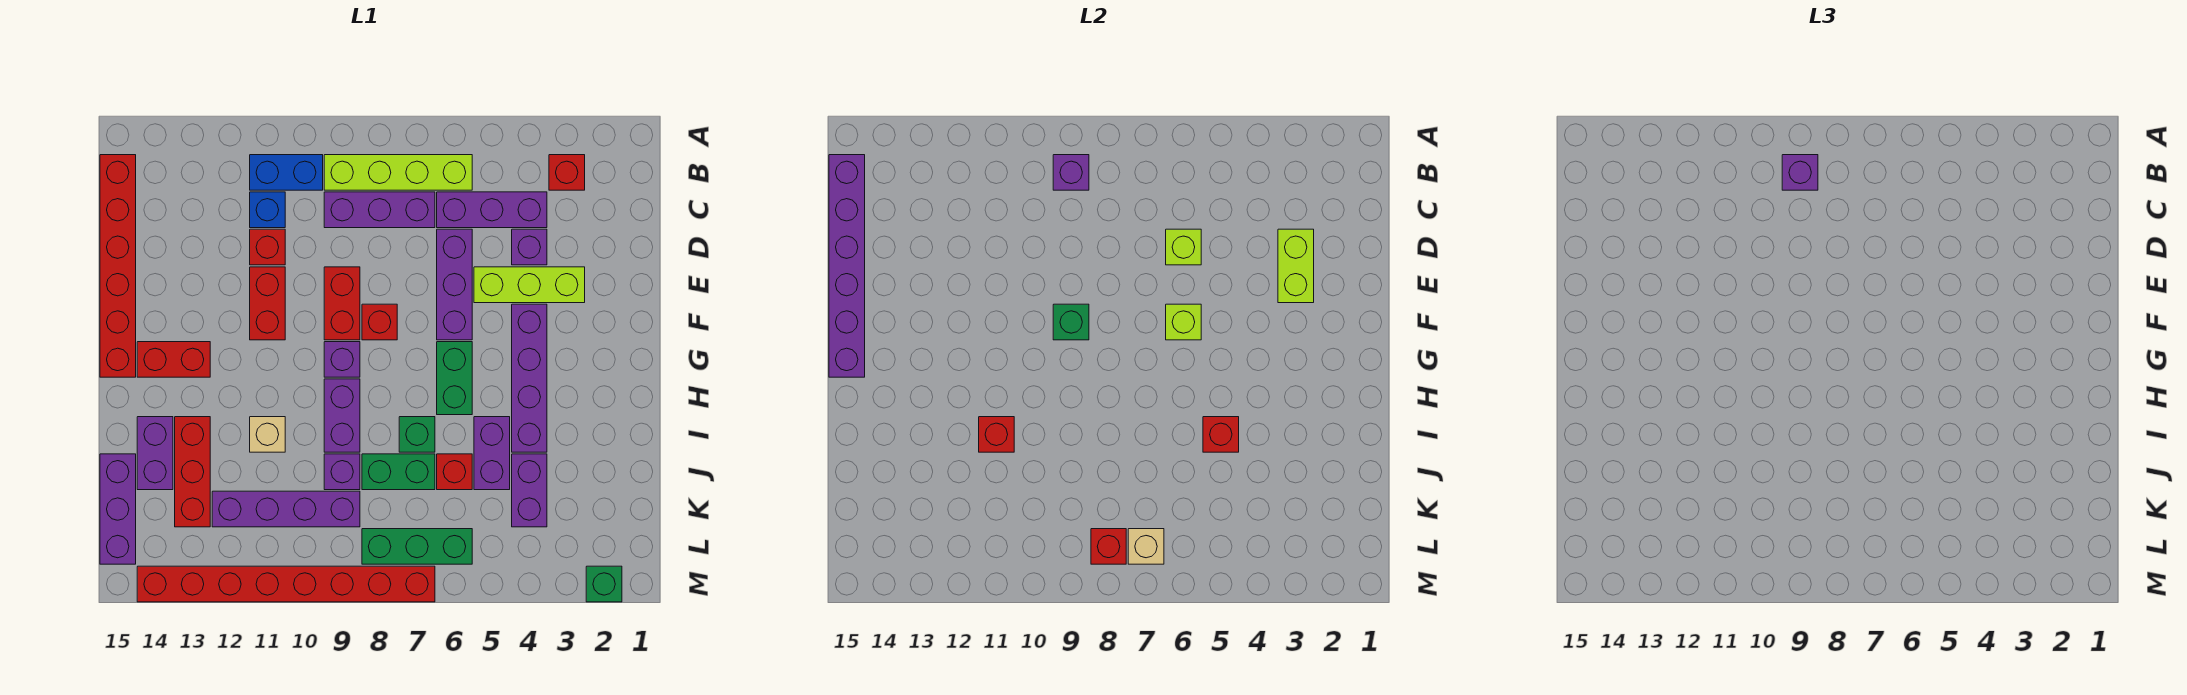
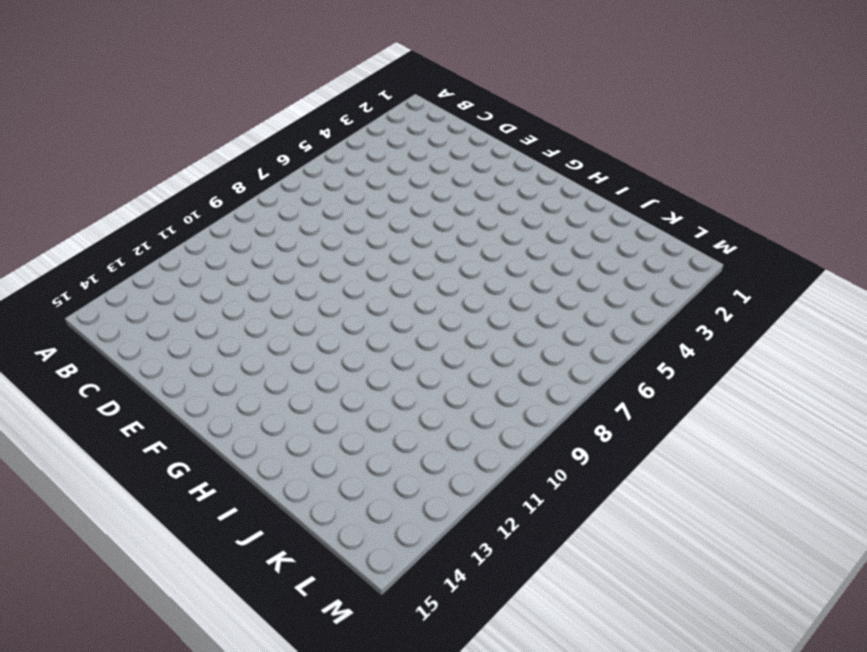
none -> red brick B3 level 1
none -> lime brick B6:B9 level 1
none -> blue brick B10:B11 level 1
none -> red brick B15:G15 level 1

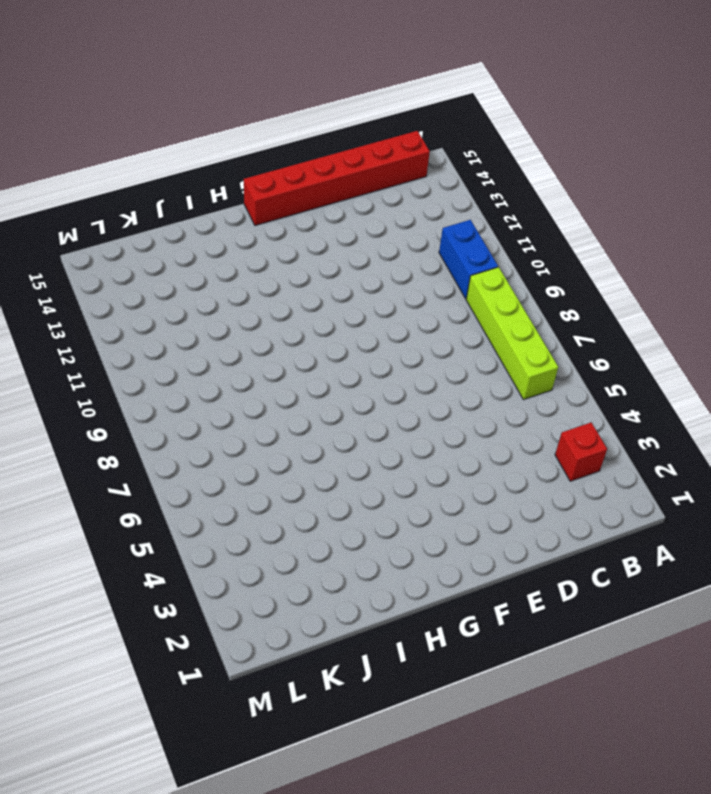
none -> purple brick C4:C6 level 1
none -> purple brick C7:C9 level 1
none -> blue brick C11 level 1
none -> purple brick D4 level 1

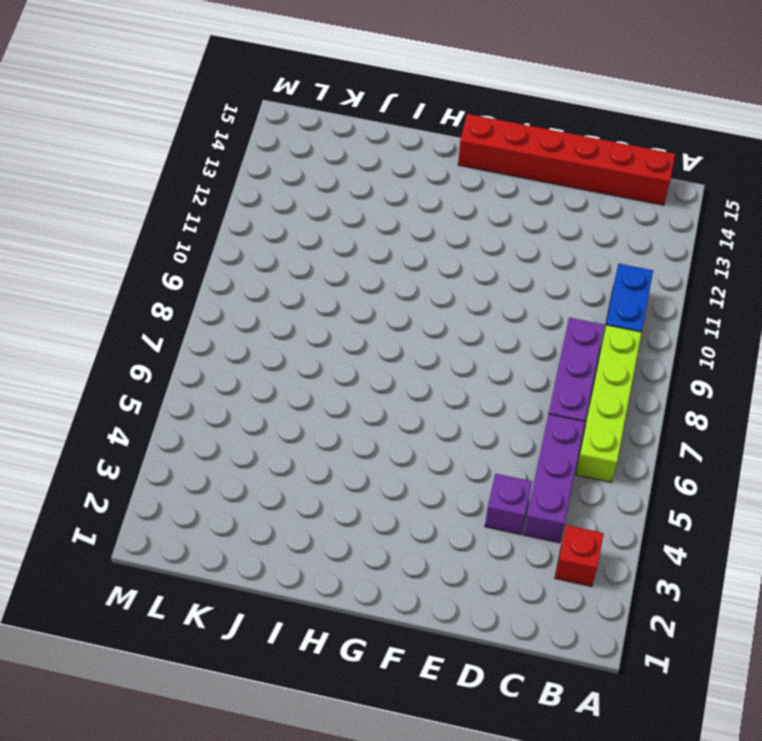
none -> blue brick C11 level 1
none -> purple brick D6:F6 level 1
none -> red brick D11 level 1
none -> lime brick E3:E5 level 1

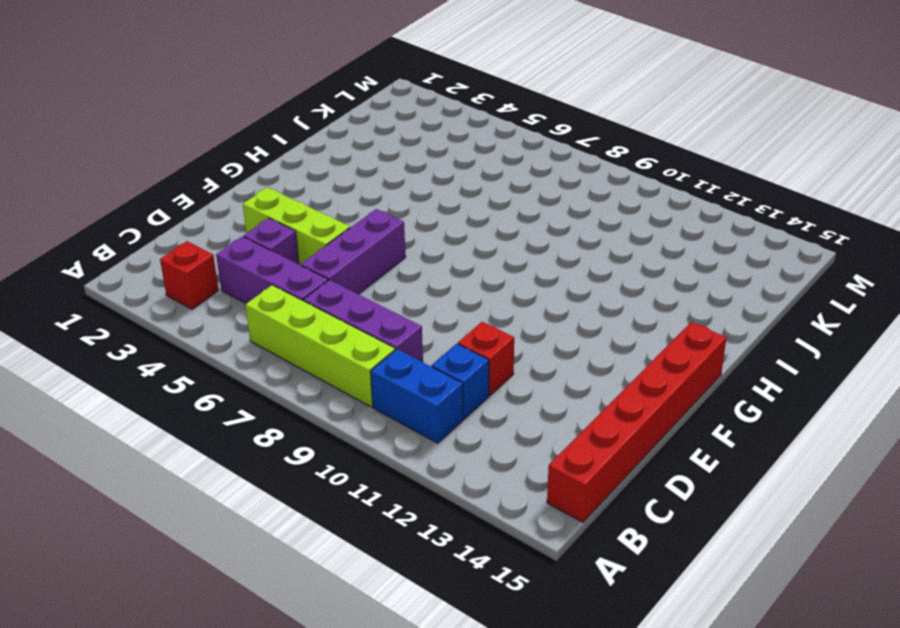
none -> red brick E9:F9 level 1
none -> red brick E11:F11 level 1
none -> purple brick F4:I4 level 1
none -> red brick F8 level 1

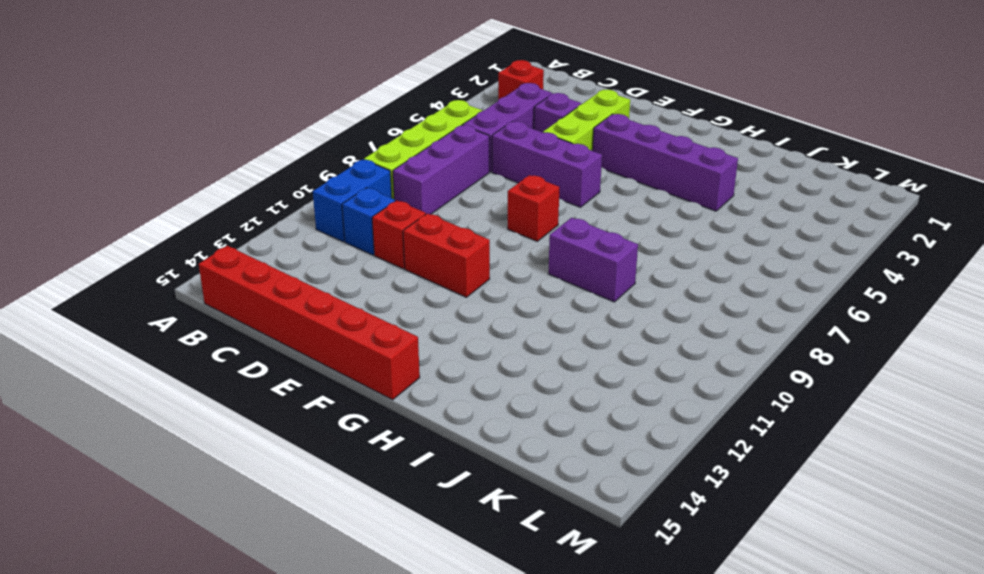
none -> red brick E9:F9 level 1
none -> green brick G6:H6 level 1
none -> purple brick G9 level 1
none -> red brick G13:G14 level 1

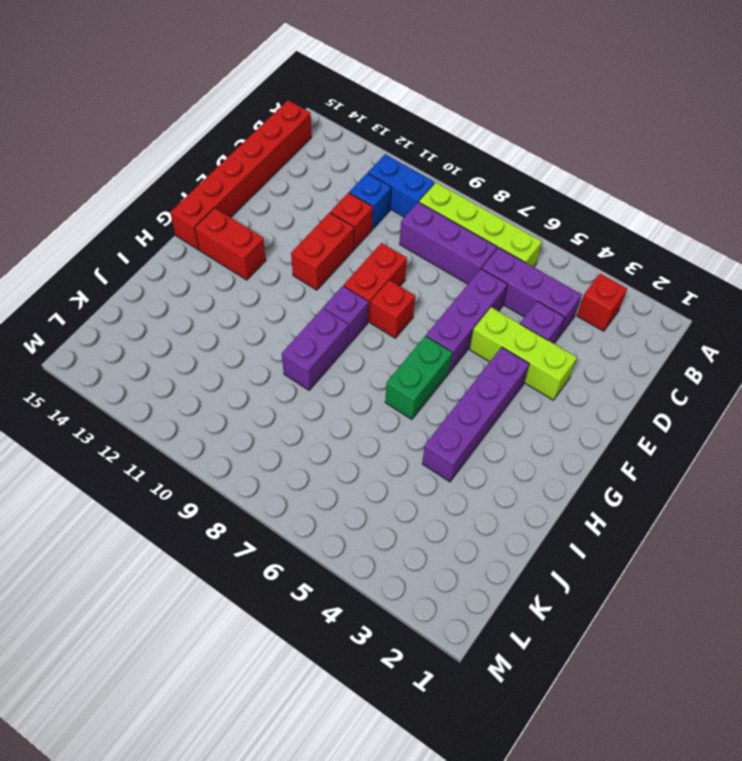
none -> purple brick I5:J5 level 1
none -> green brick I7 level 1
none -> tan brick I11 level 1
none -> red brick I13:K13 level 1

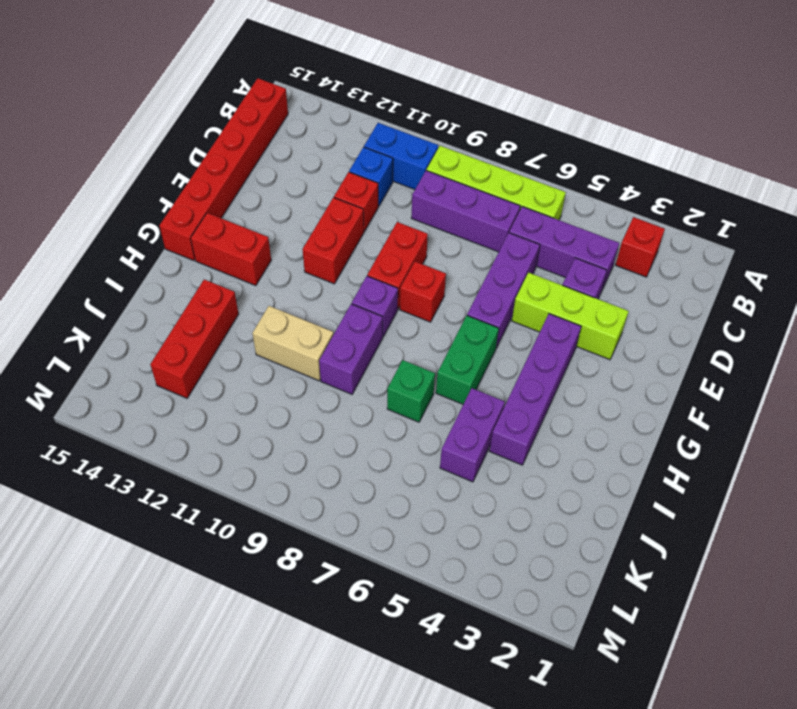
tan brick I10:I11 level 1 -> tan brick I11 level 1
none -> purple brick I14:J14 level 1
none -> purple brick J4:K4 level 1
none -> red brick J6 level 1
none -> green brick J7:J8 level 1

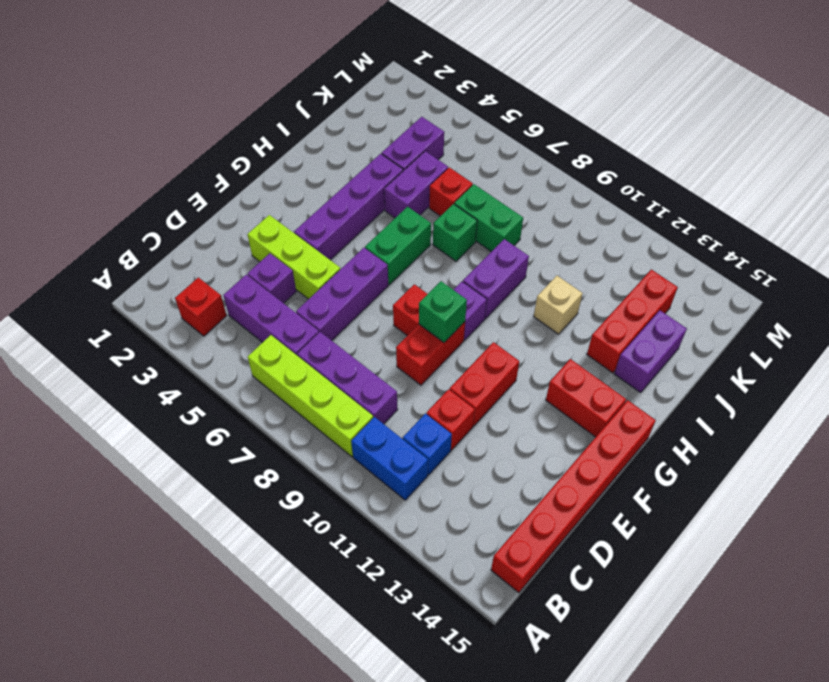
none -> purple brick J9 level 1
none -> purple brick J15:L15 level 1
none -> purple brick K9:K12 level 1
none -> green brick L6:L8 level 1

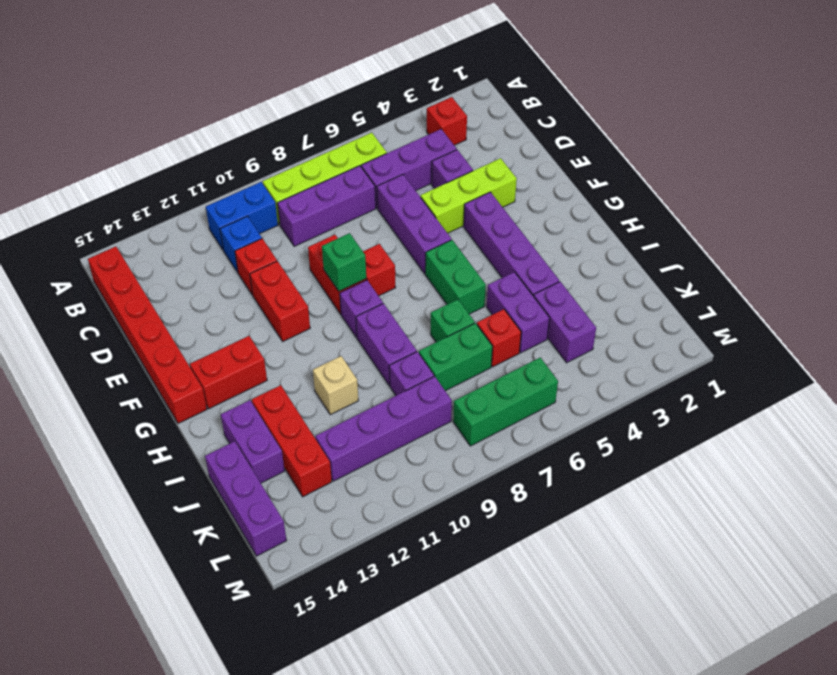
none -> green brick M2 level 1
none -> red brick M7:M14 level 1
none -> purple brick B9 level 2
none -> purple brick B15:G15 level 2

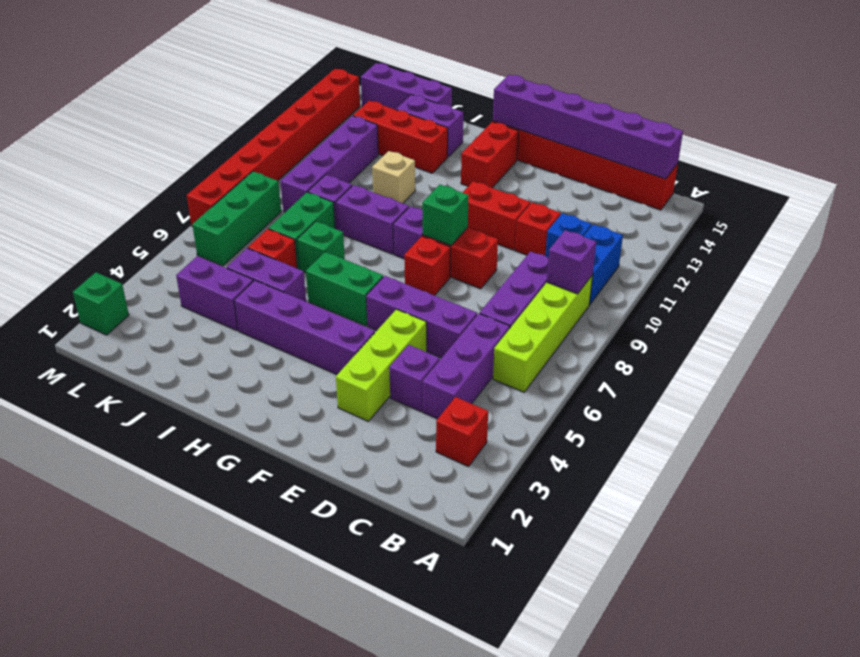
none -> lime brick D3:E3 level 2
none -> lime brick D6 level 2
none -> lime brick F6 level 2
none -> red brick I5 level 2

